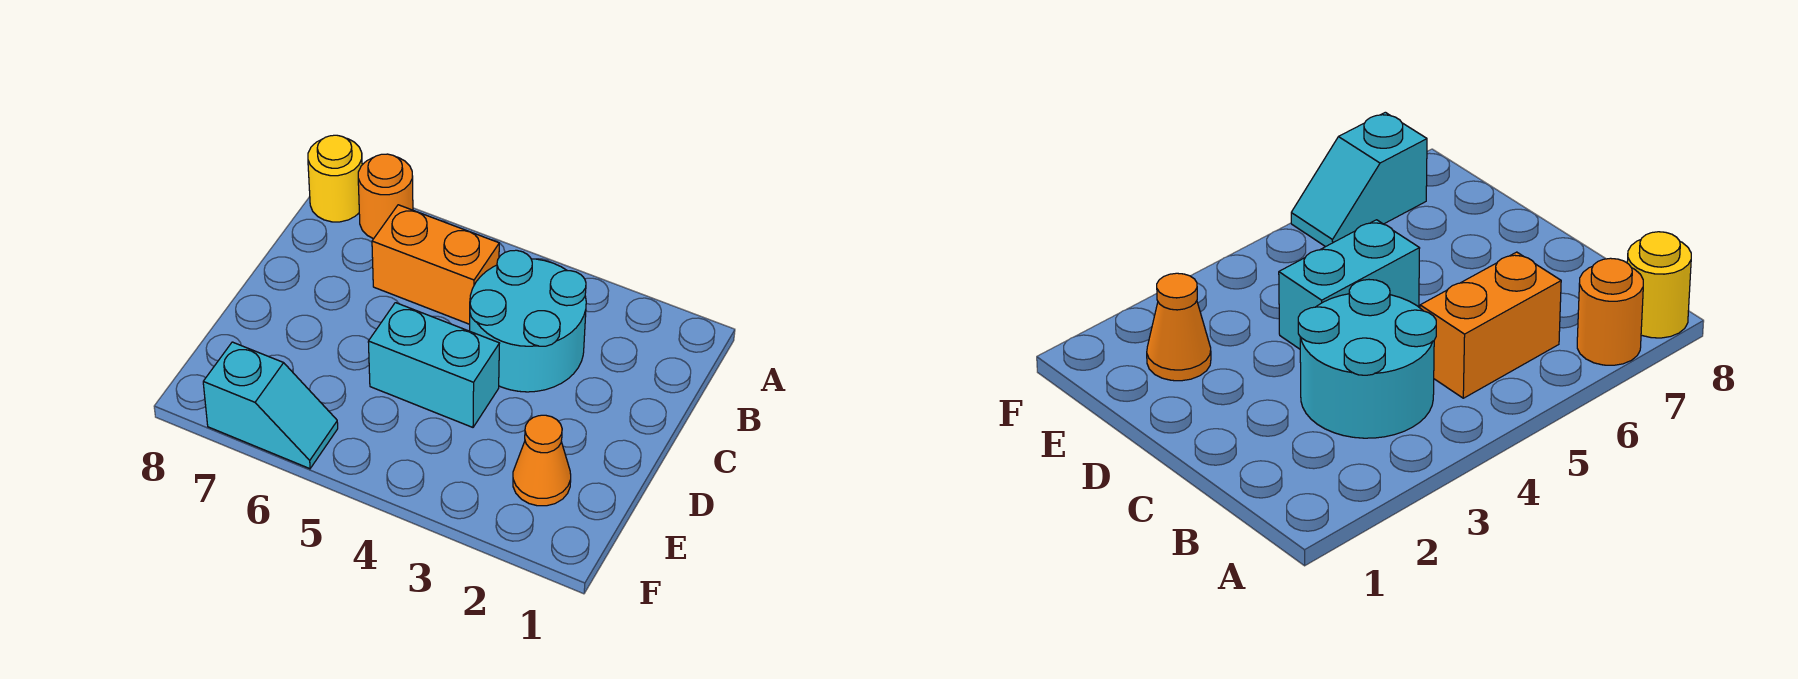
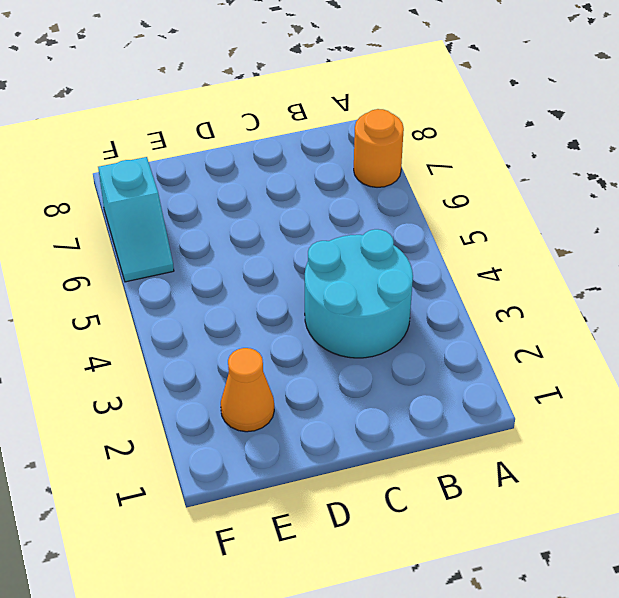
none -> yellow round brick A8 level 1
none -> orange brick B5:B6 level 1

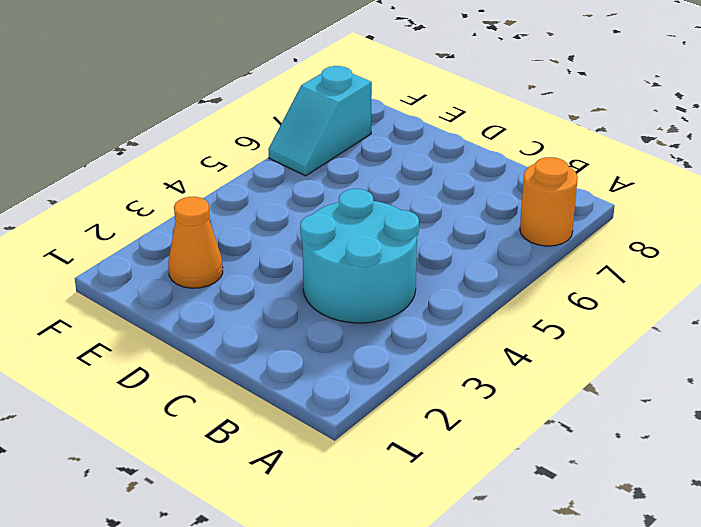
none -> yellow round brick A8 level 1
none -> orange brick B5:B6 level 1

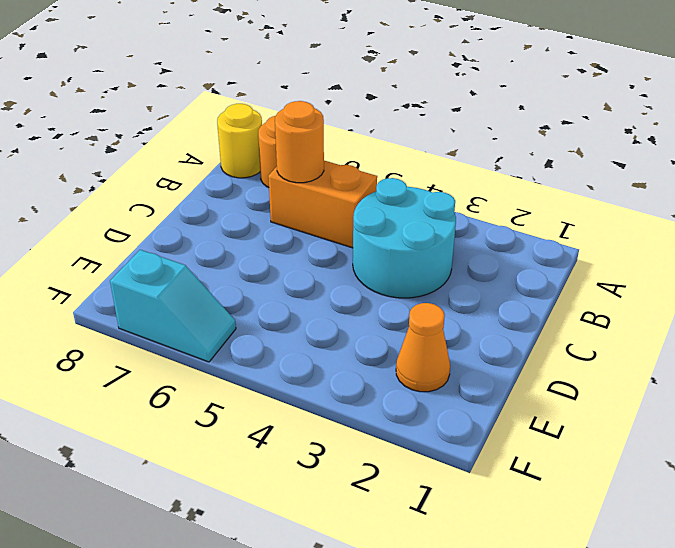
orange round brick B6 level 2 -> none
none -> cyan brick D4:D5 level 1

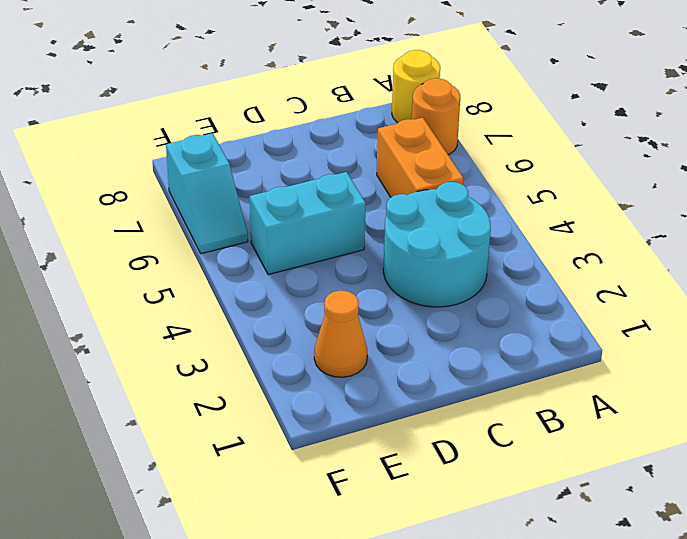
cyan brick D5:E5 level 1 -> cyan brick D4:D5 level 1

